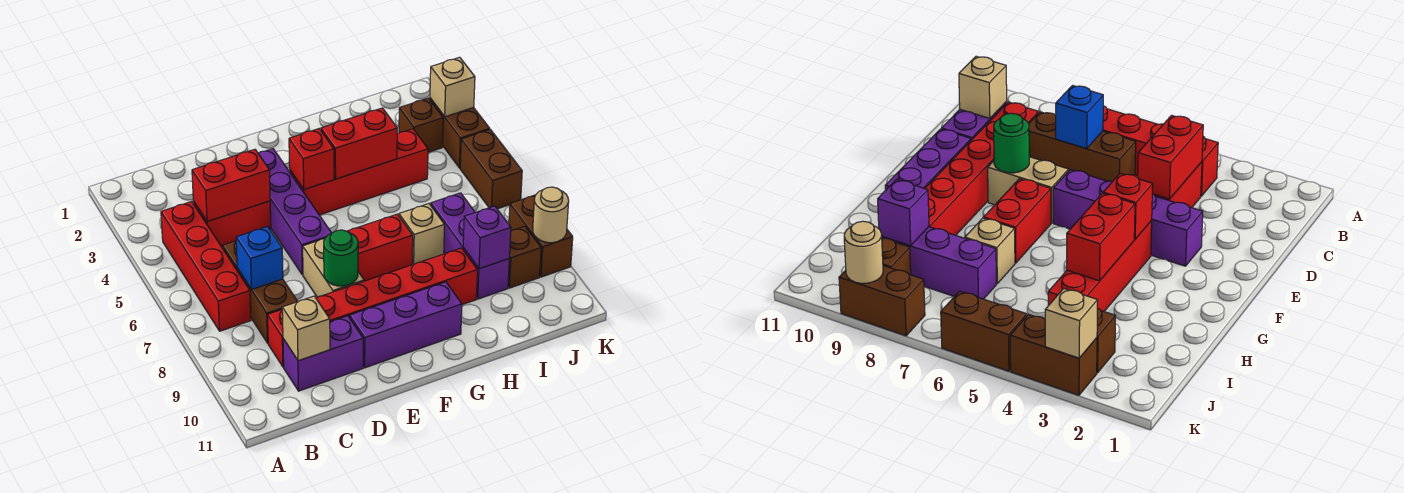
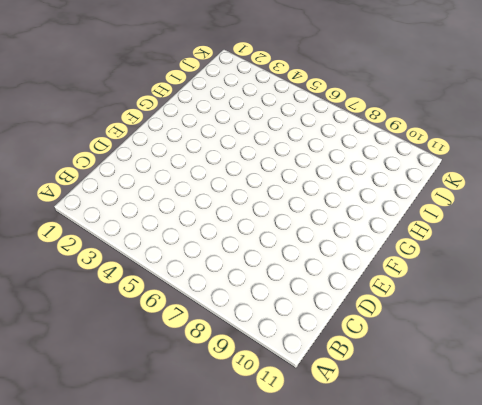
none -> red brick B4:B7 level 1
none -> red brick C4:D4 level 1
none -> brown brick C6:C8 level 1

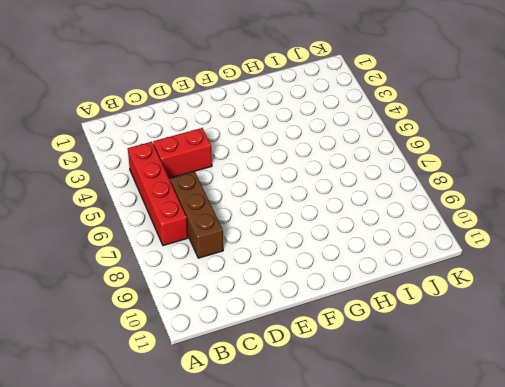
none -> red brick C9:H9 level 1
none -> purple brick C10:D10 level 1
none -> purple brick E3:E6 level 1

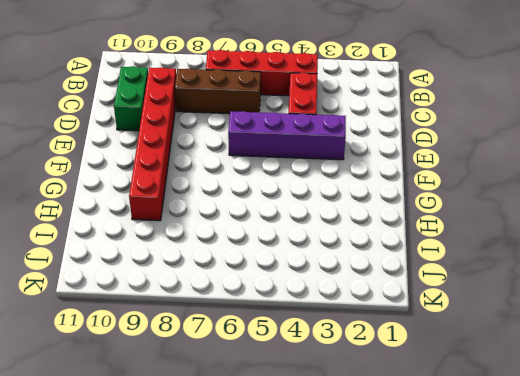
green brick C10:D10 level 1 -> purple brick C10:D10 level 1
none -> tan brick E7:E8 level 1
none -> purple brick E10:G10 level 1
none -> red brick F4:I4 level 1

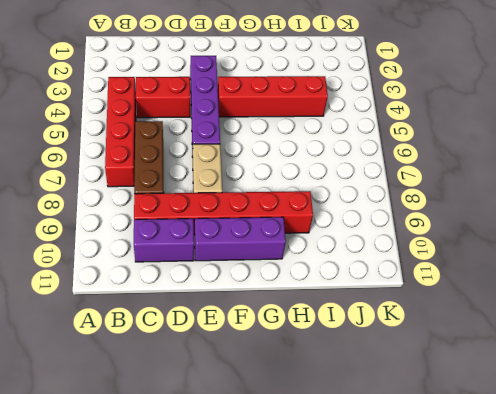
none -> red brick F7:G7 level 1
none -> tan brick H7 level 1
none -> purple brick I7:I9 level 1

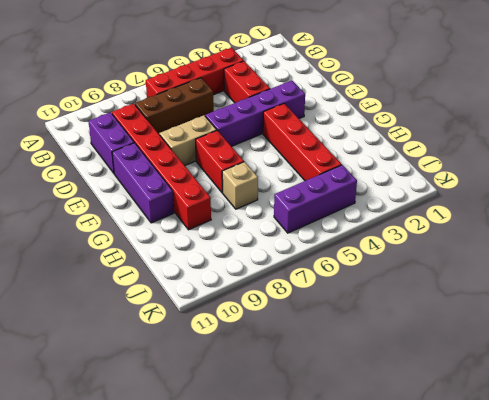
purple brick J4:J6 level 1 -> purple brick I7:I9 level 1
none -> brown brick J3 level 1
none -> brown brick J9 level 1
none -> brown brick K3:K4 level 1

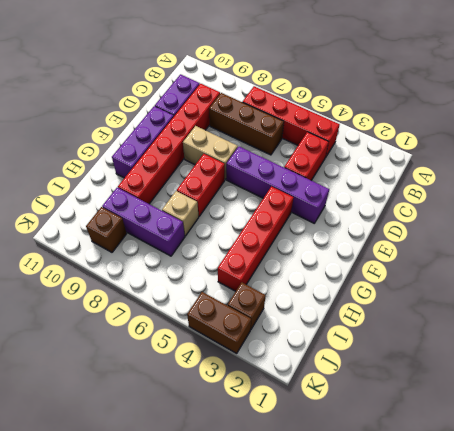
none -> brown brick K5:K6 level 1
none -> brown brick K8:K9 level 1
none -> red brick C4:D4 level 2

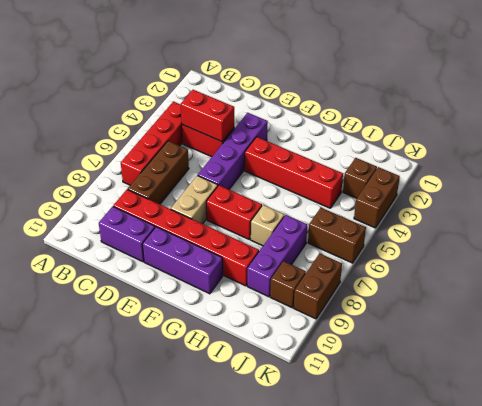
brown brick J6:K6 level 1 -> brown brick K5:K6 level 1
none -> blue brick C7 level 2
none -> tan brick C10 level 2
none -> green round brick E8 level 2

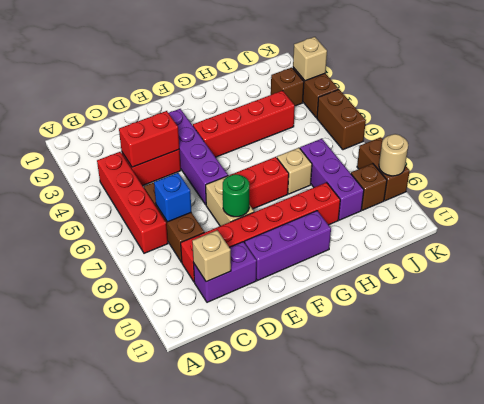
none -> red brick F4 level 2
none -> red brick G4:H4 level 2
none -> purple brick I9 level 2

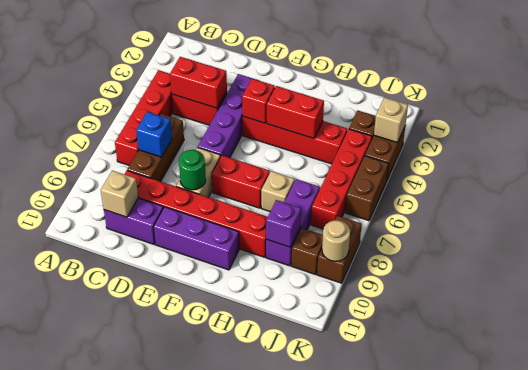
red brick J4:J7 level 1 -> none

